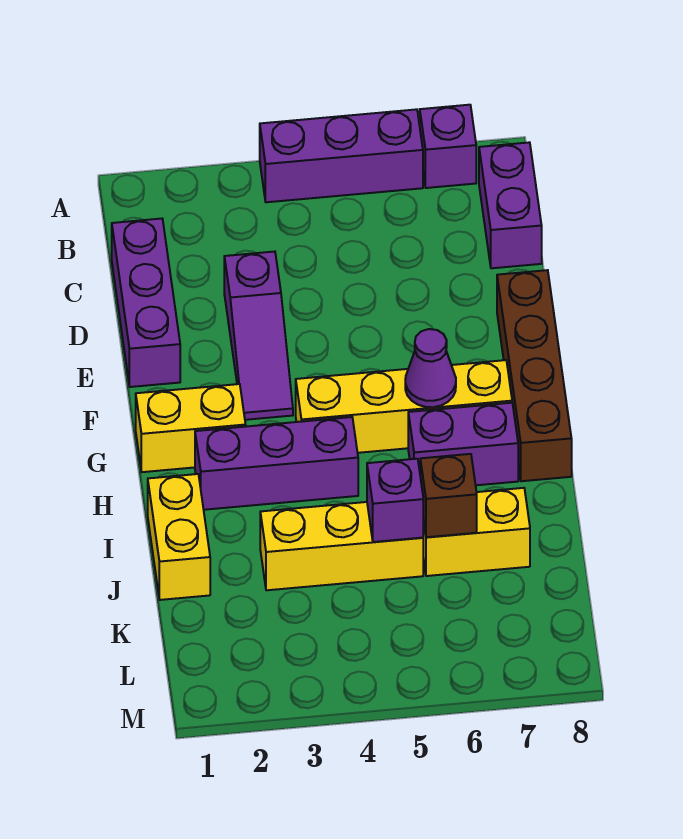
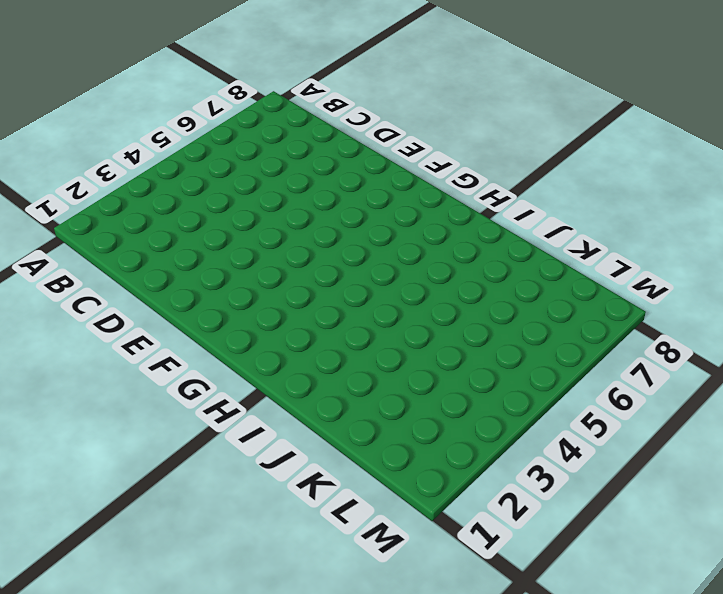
none -> purple brick A4:A6 level 1
none -> purple brick A7 level 1
none -> purple brick B8:C8 level 1

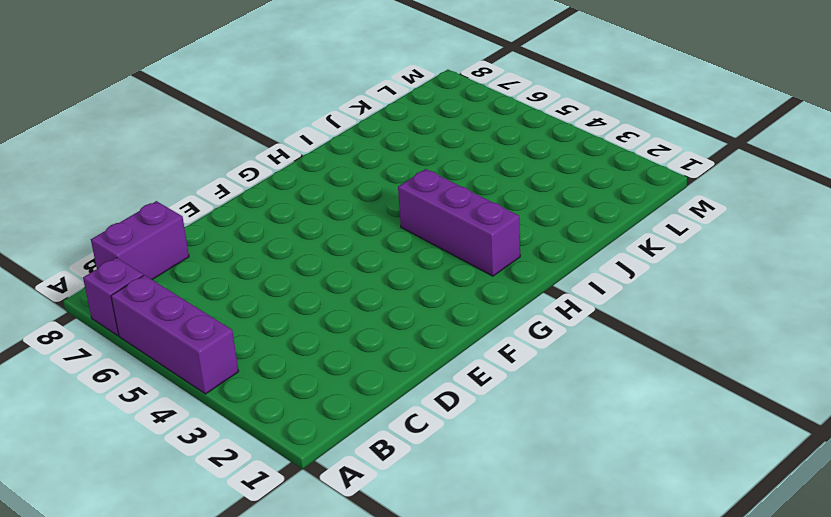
none -> purple brick C1:E1 level 1
none -> purple slope D3:F3 level 1 top D
none -> brown brick E8:H8 level 1

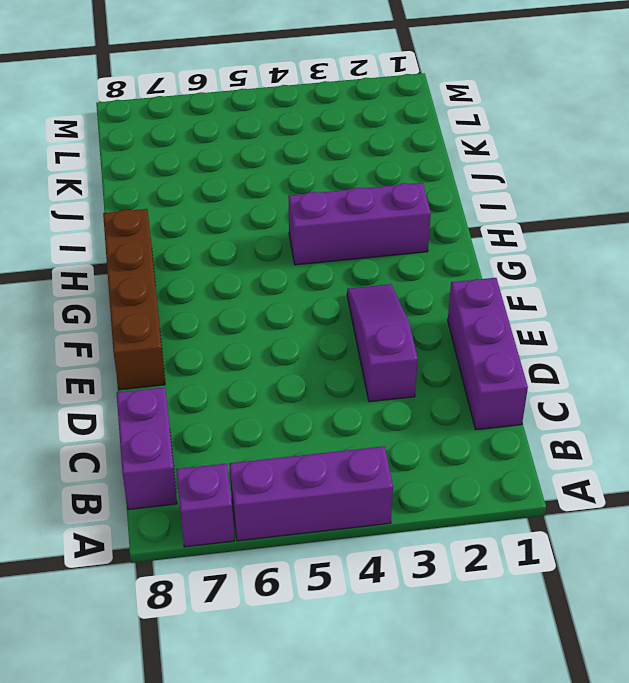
none -> yellow brick G1:G2 level 1
none -> yellow brick G4:G7 level 1
none -> purple brick H6:H7 level 1

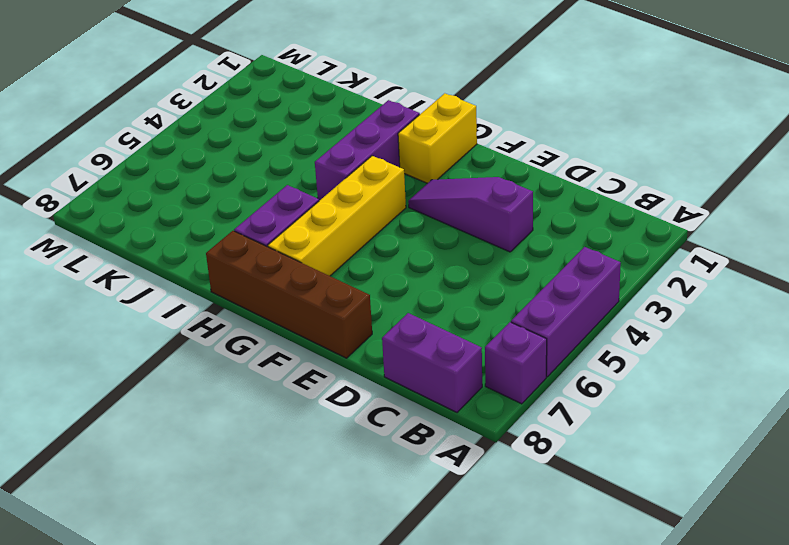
none -> purple brick C1:E1 level 1
none -> yellow brick I1:J1 level 1
none -> yellow brick J3:J5 level 1

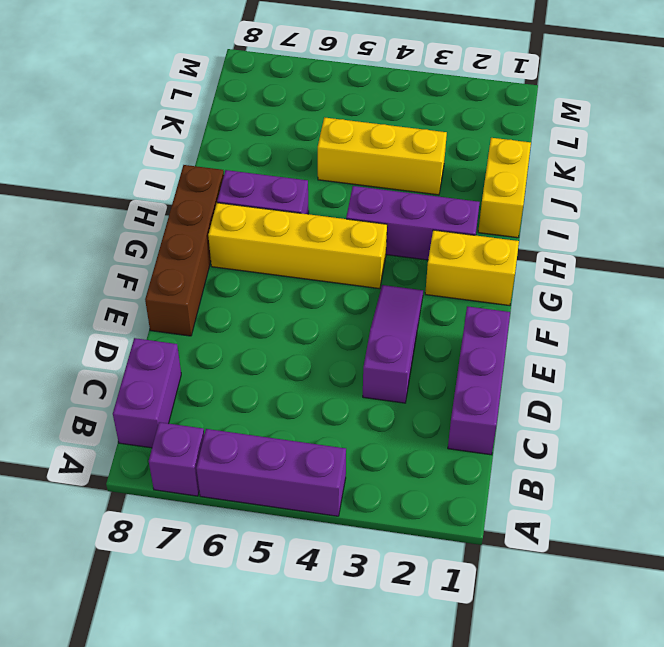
none -> yellow brick J6:J7 level 1
none -> purple cone G6 level 2
none -> purple brick J5 level 2

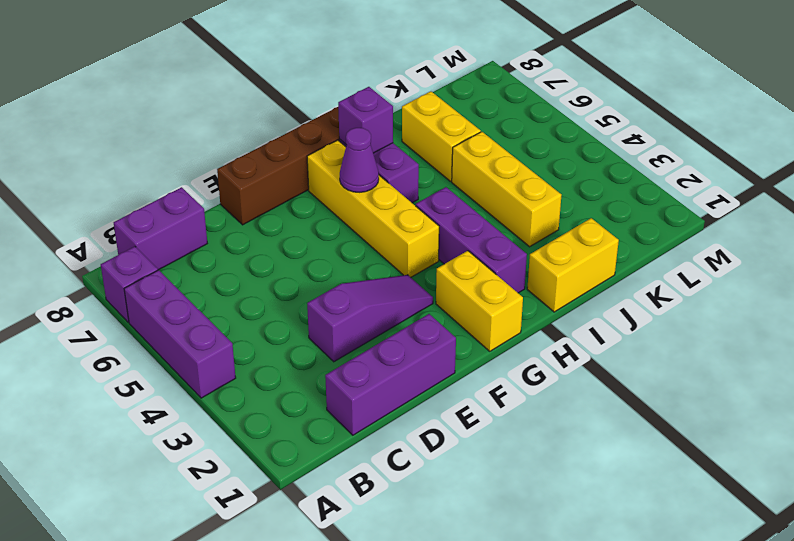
purple brick H7 level 2 -> purple brick J5 level 2
none -> brown brick J6 level 2

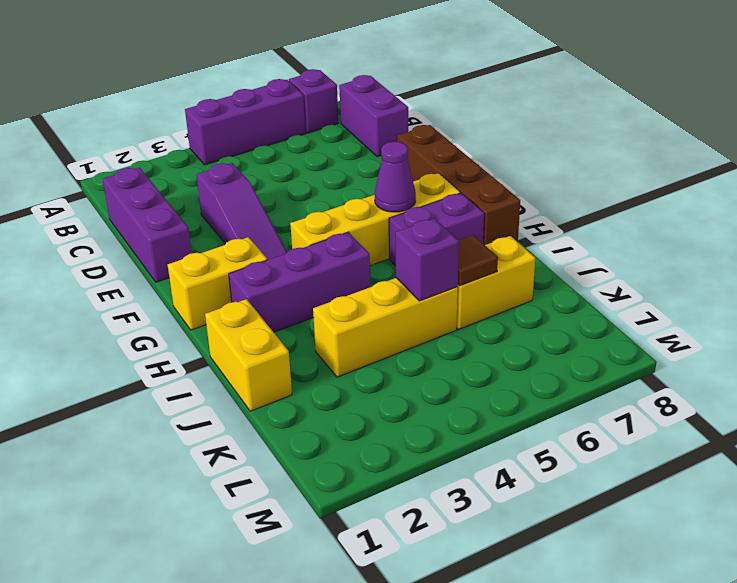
brown tile J6 level 2 -> brown brick J6 level 2

